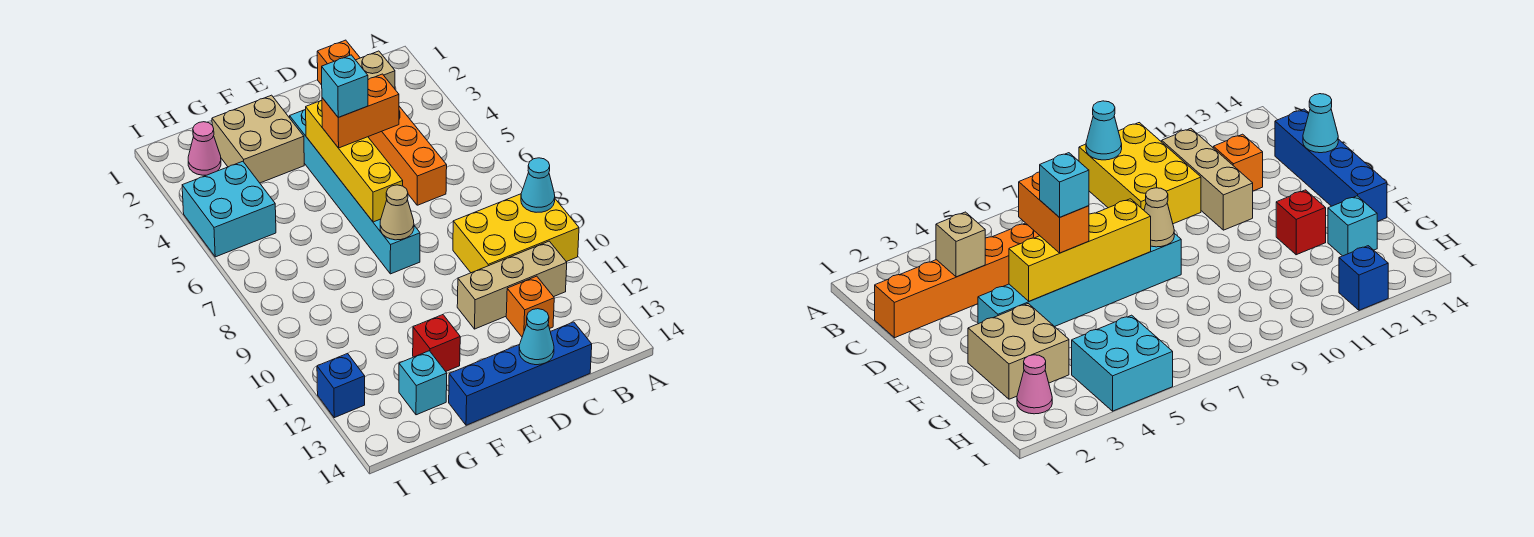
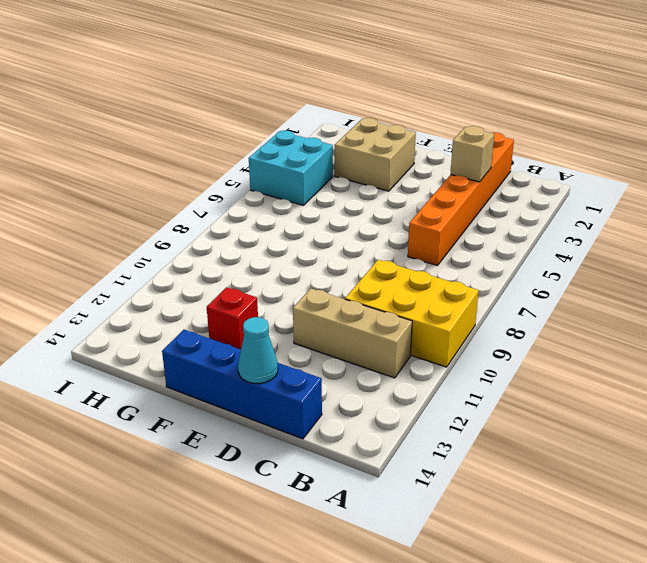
none -> orange brick C12 level 1
none -> cyan brick E3:E8 level 1
none -> cyan brick G13 level 1

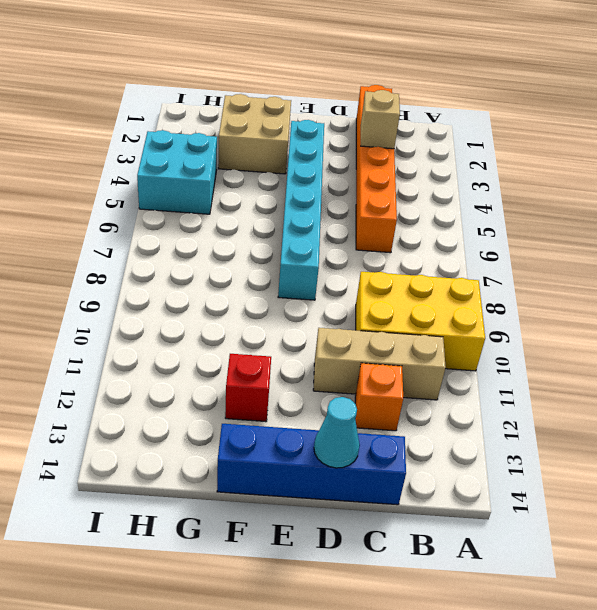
none -> cyan brick G13 level 1
none -> pink cone H2 level 1
none -> blue brick I12 level 1

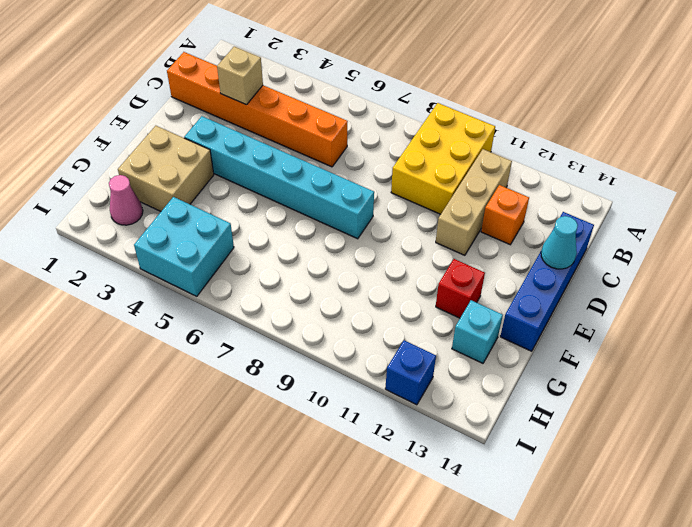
none -> cyan cone A9 level 2
none -> yellow brick E4:E7 level 2
none -> tan cone E8 level 2

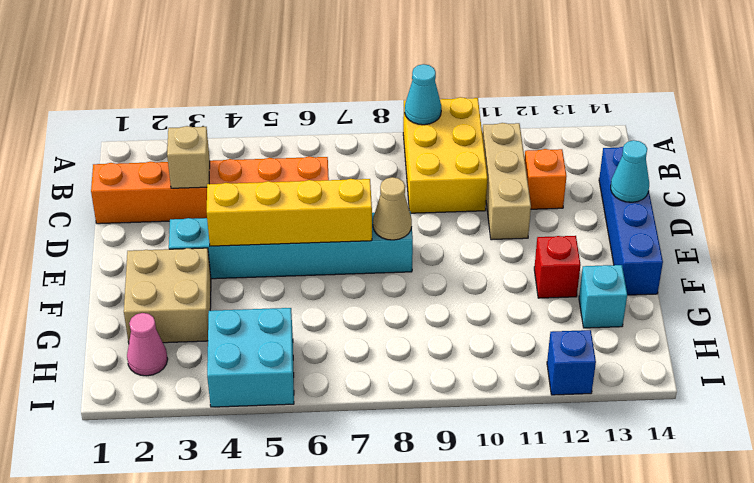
none -> orange brick D5:E5 level 3
none -> cyan brick E5 level 4

